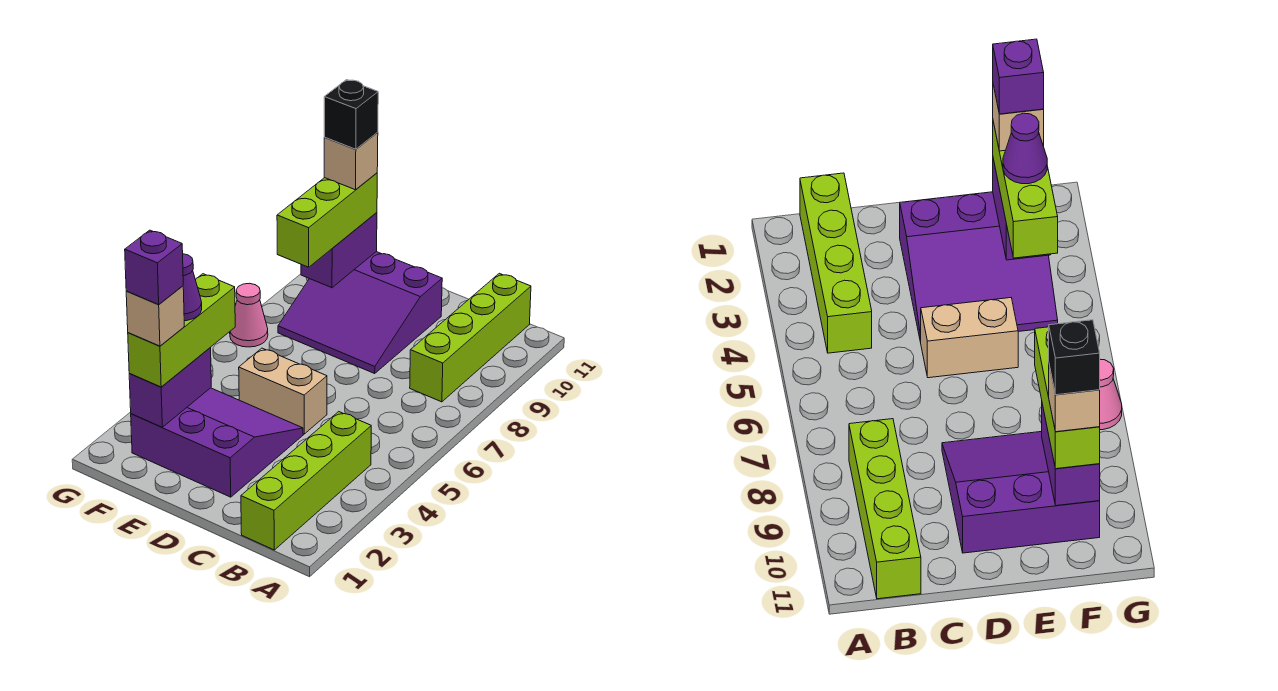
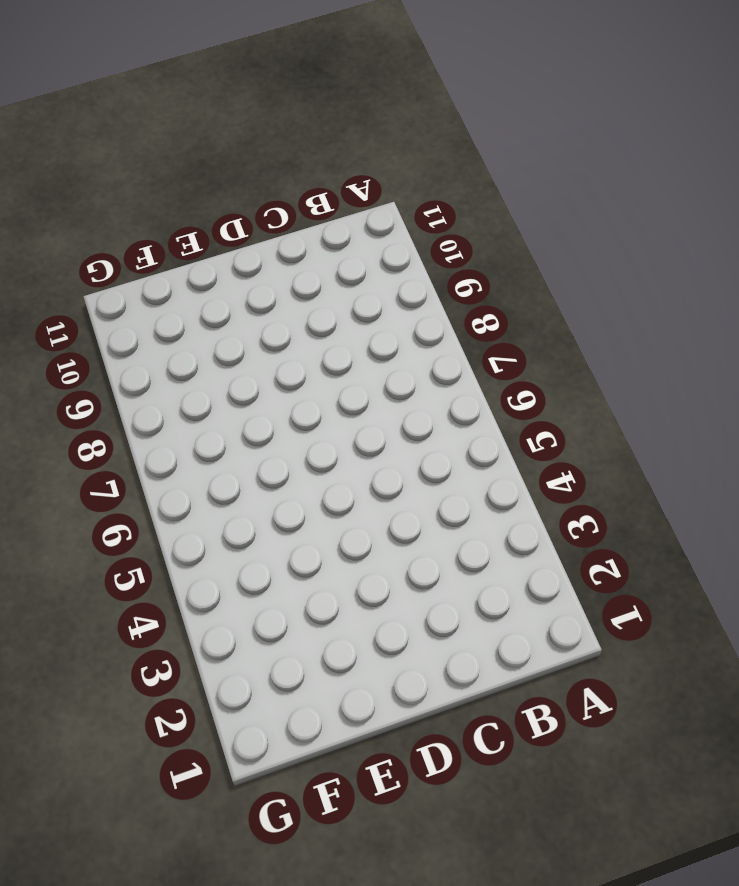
none -> lime brick B1:B4 level 1
none -> lime brick B8:B11 level 1
none -> purple slope D2:F4 level 1 top 2

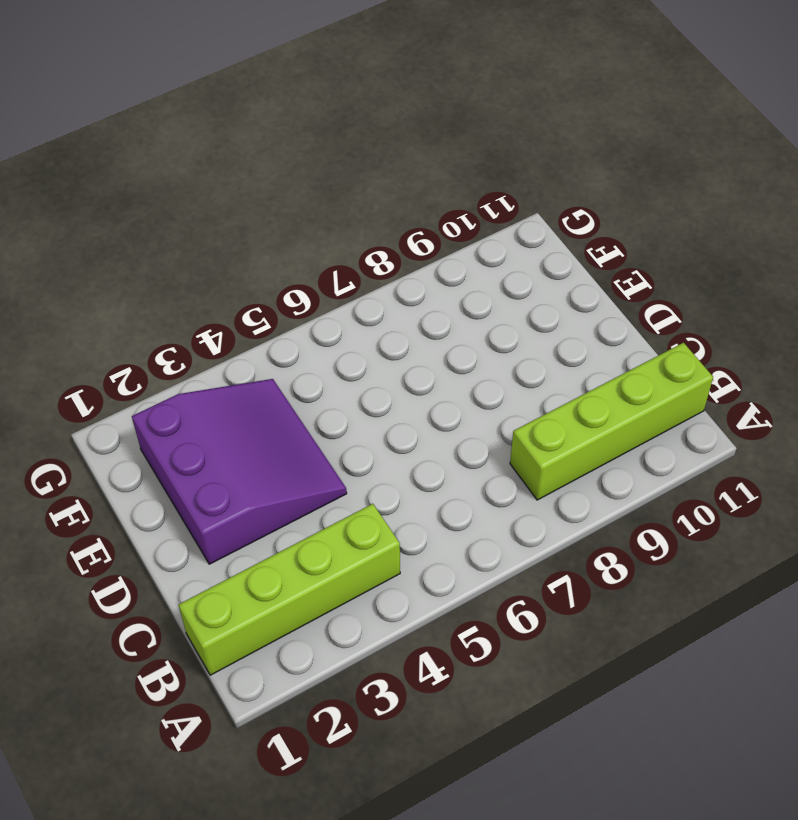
none -> tan brick D5:E5 level 1
none -> purple slope D8:F10 level 1 top 10
none -> pink cone G7 level 1

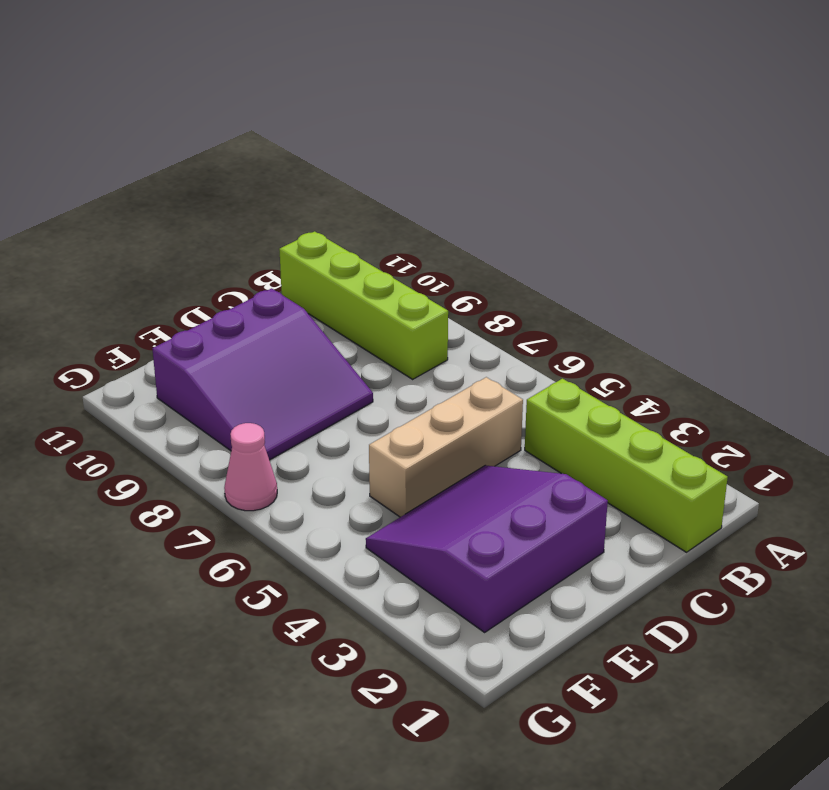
tan brick C5:E5 level 1 -> tan brick D5:E5 level 1
none -> purple brick F2:F3 level 2
none -> purple brick F9:F10 level 2
none -> lime brick F2:F4 level 3

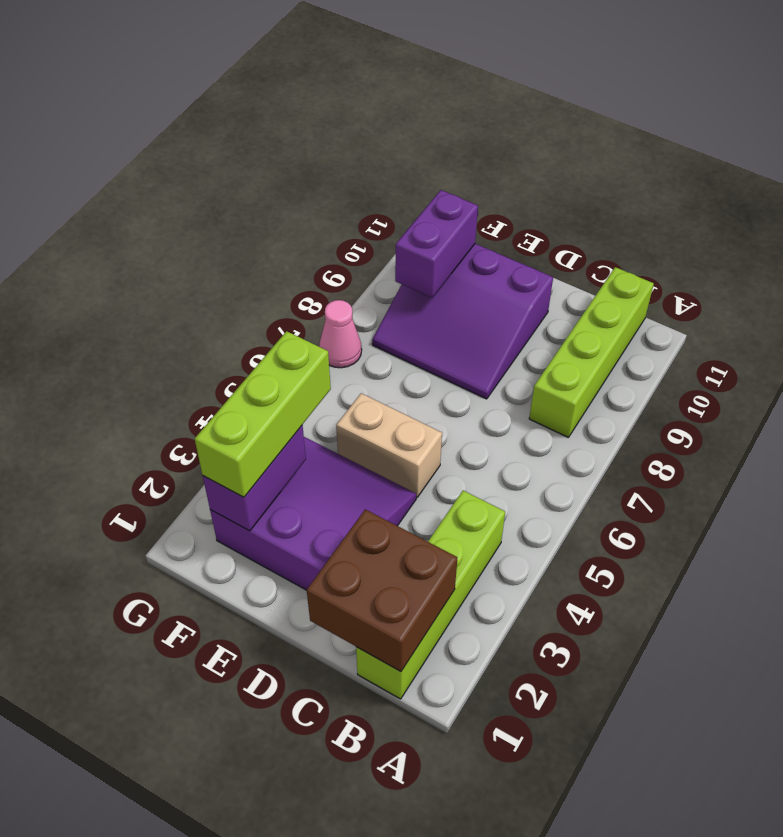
brown brick B1:C2 level 2 -> none
none -> lime brick F8:F10 level 3
none -> tan brick F2 level 4
none -> purple cone F3 level 4

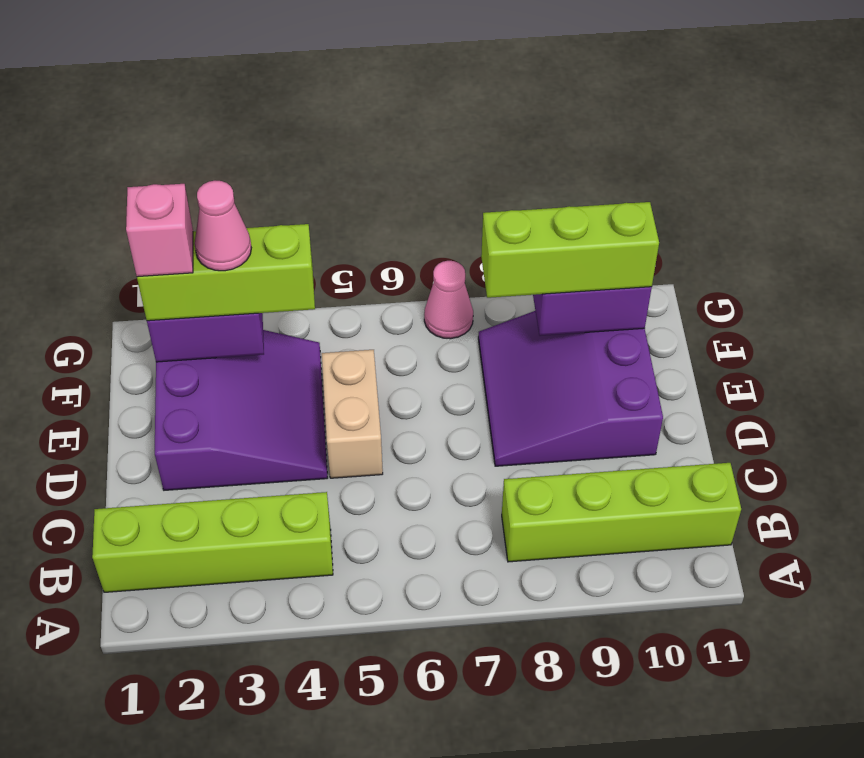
pink brick F2 level 4 -> tan brick F2 level 4
pink cone F3 level 4 -> purple cone F3 level 4
none -> tan brick F10 level 4
none -> purple brick F2 level 5
none -> black brick F10 level 5

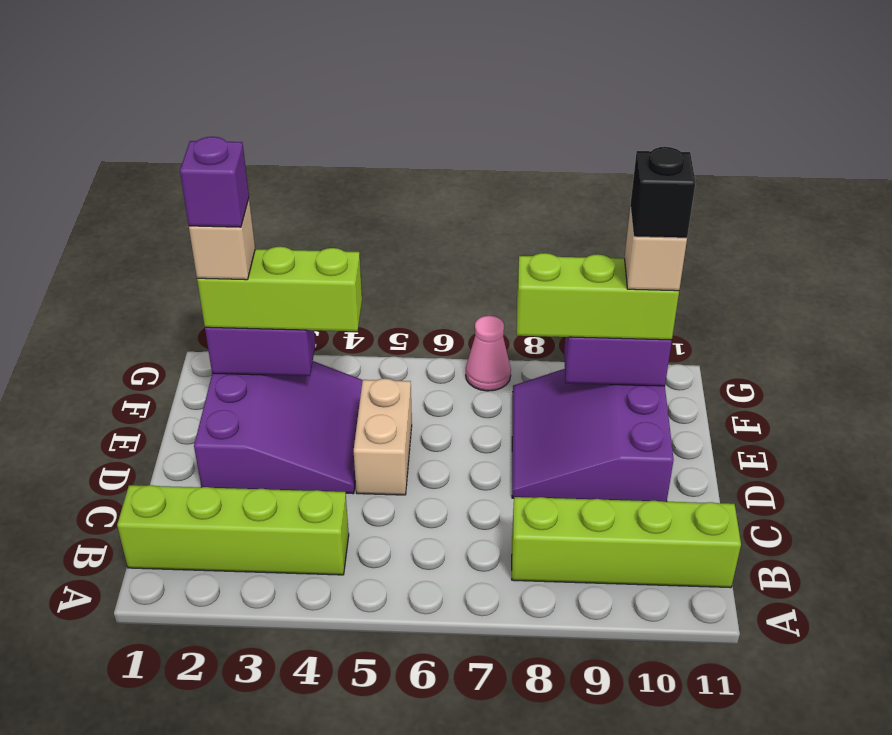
none -> purple cone F3 level 4

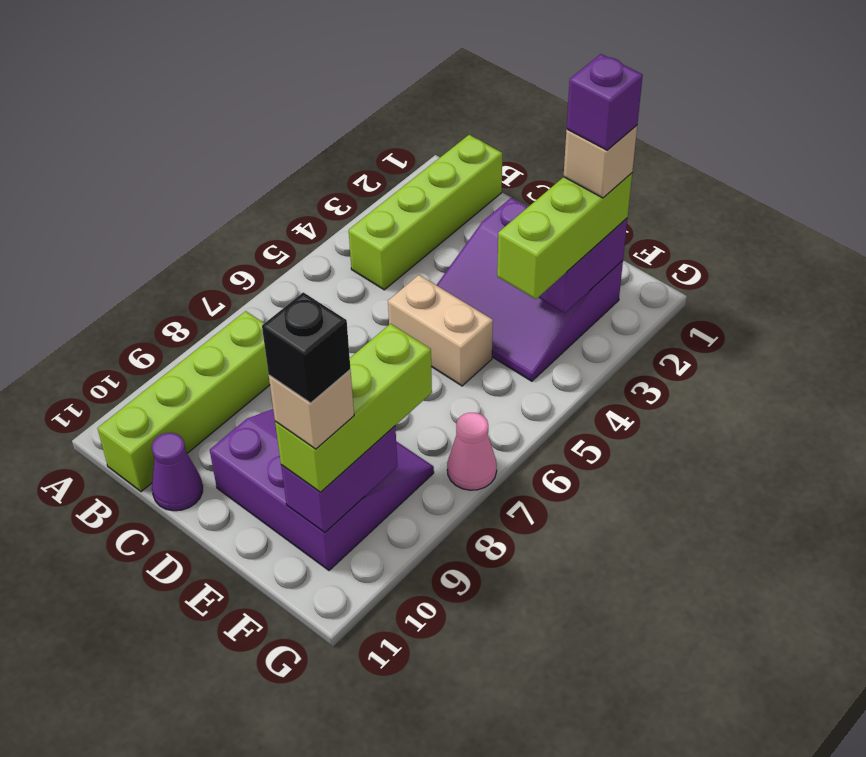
purple cone C11 level 1 -> purple cone F3 level 4

